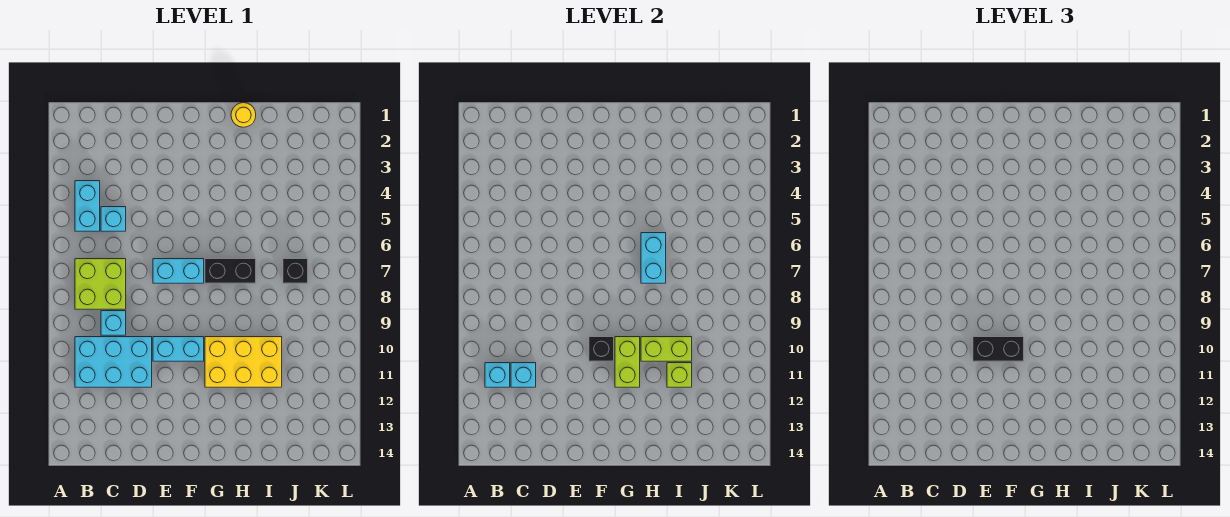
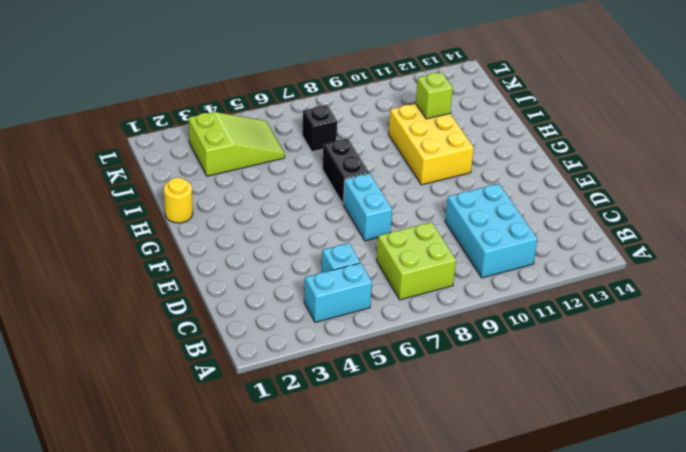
lime slope J3:K5 level 1 top 3 -> none
none -> cyan brick C9 level 1
none -> cyan brick E10:F10 level 1
none -> cyan brick B11 level 2

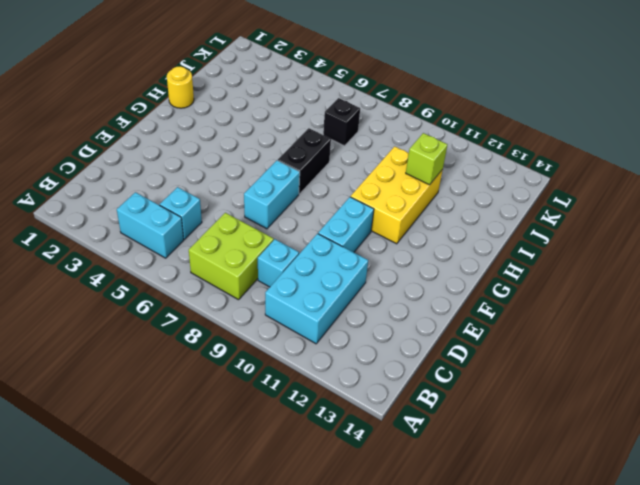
none -> cyan brick B11 level 2
none -> cyan brick C11 level 2
none -> black brick F10 level 2

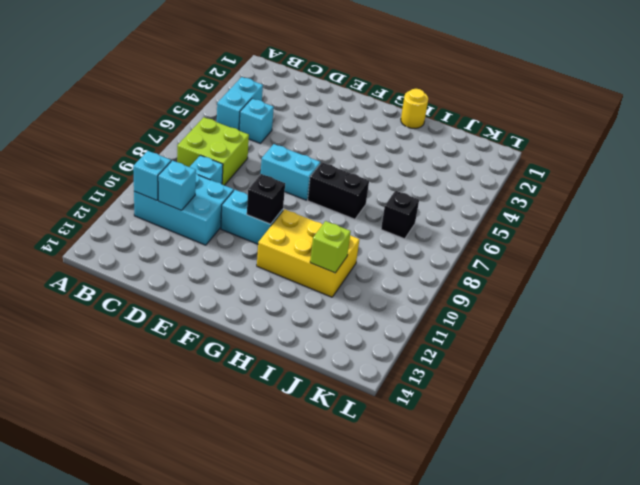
none -> lime brick G10:G11 level 2
none -> cyan brick H6:H7 level 2
none -> lime brick H10:I10 level 2

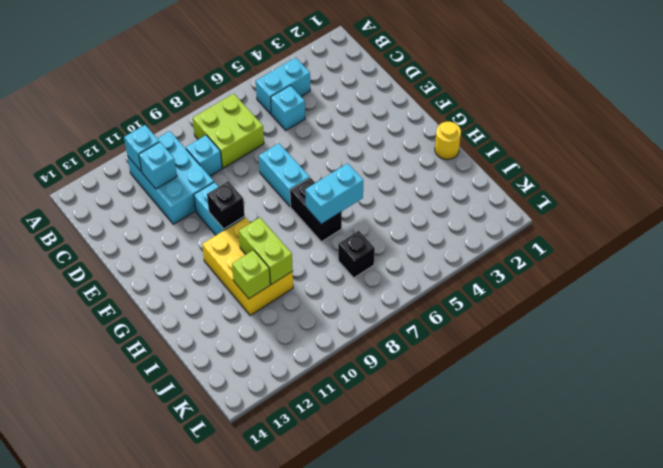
none -> lime brick G10:G11 level 2
none -> black brick E10:F10 level 3

